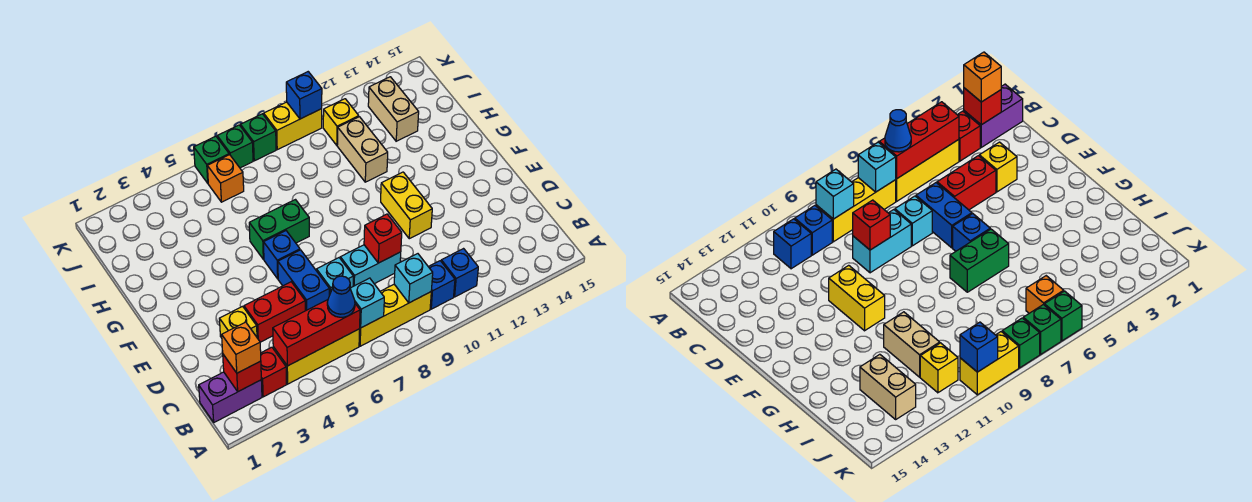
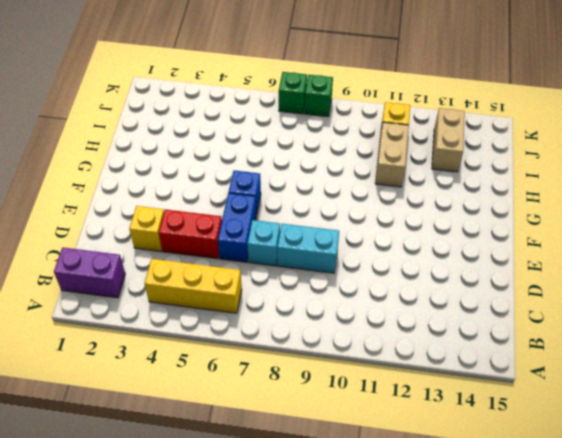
none -> red brick B3 level 1
none -> yellow brick B7:B9 level 1
none -> blue brick B10 level 1
none -> blue brick B11 level 1

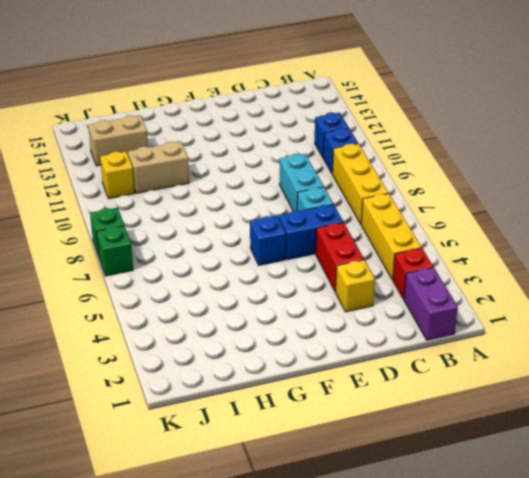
none -> yellow brick E11:F11 level 1
none -> green brick G6:G7 level 1
none -> orange brick J6 level 1
none -> green brick K6 level 1

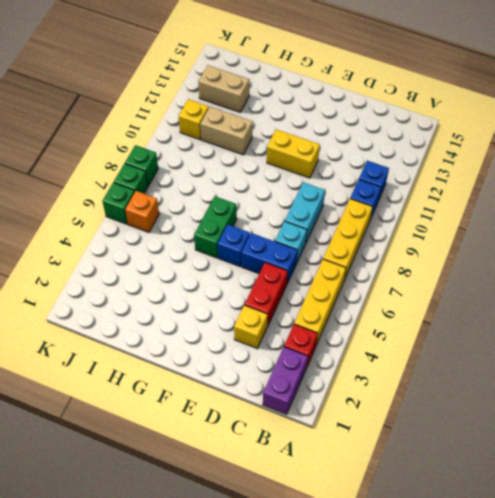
none -> yellow brick K9:K10 level 1
none -> red brick B2 level 2
none -> red brick B4:B6 level 2
none -> cyan brick B7 level 2

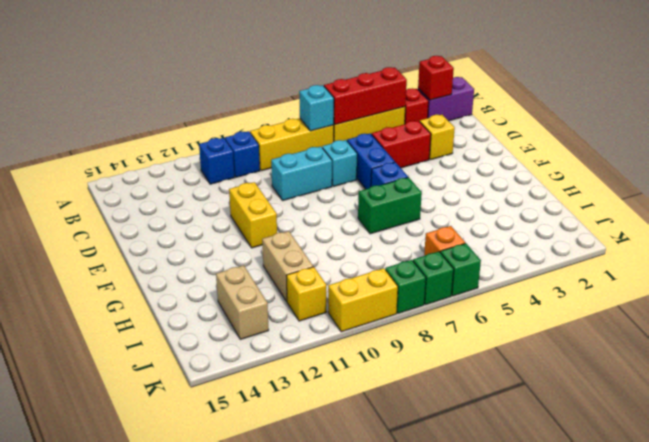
none -> cyan brick B9 level 2
none -> red brick D9 level 2
none -> blue brick K10 level 2
none -> orange brick B2 level 3

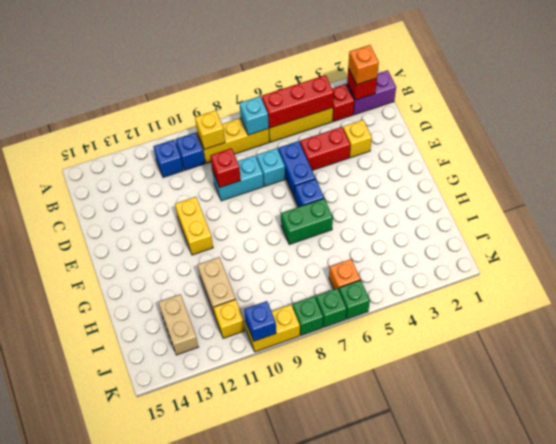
yellow brick B9 level 2 -> cyan brick B9 level 2
none -> blue cone B6 level 3

